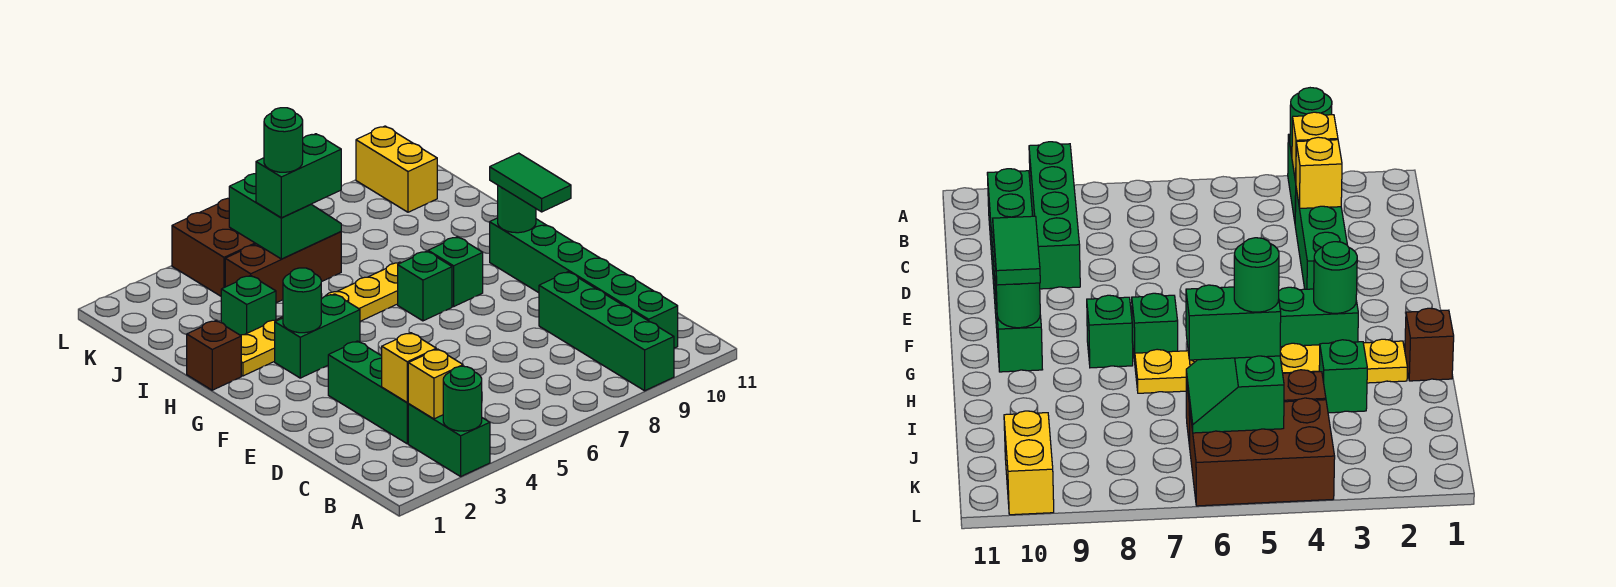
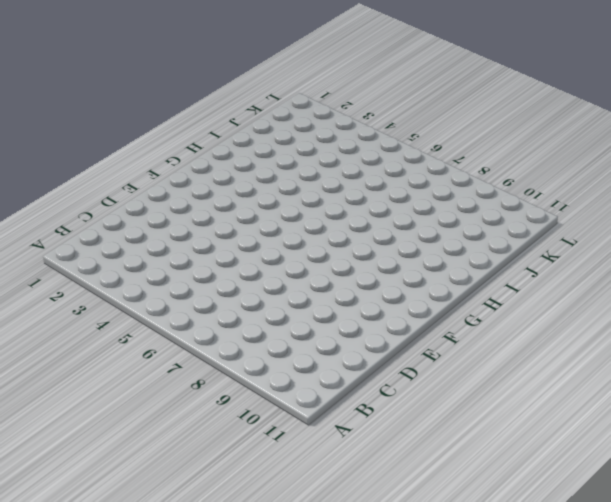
none -> green brick A3:B3 level 1
none -> green brick A9:D9 level 1
none -> green brick B10:G10 level 1

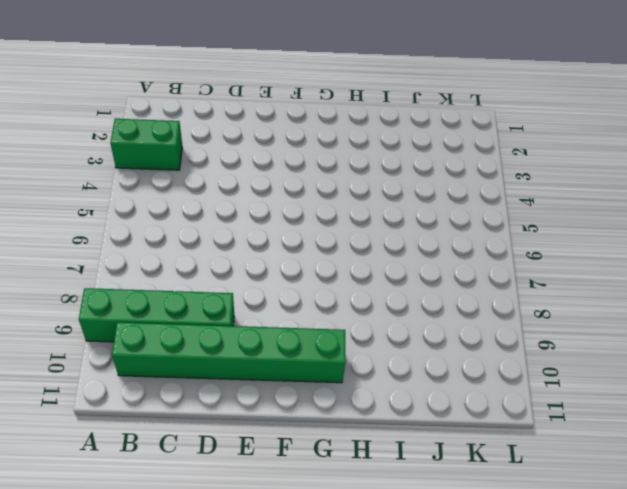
none -> green brick C3:E3 level 1
none -> green brick G3:G4 level 1
none -> green brick G7 level 1

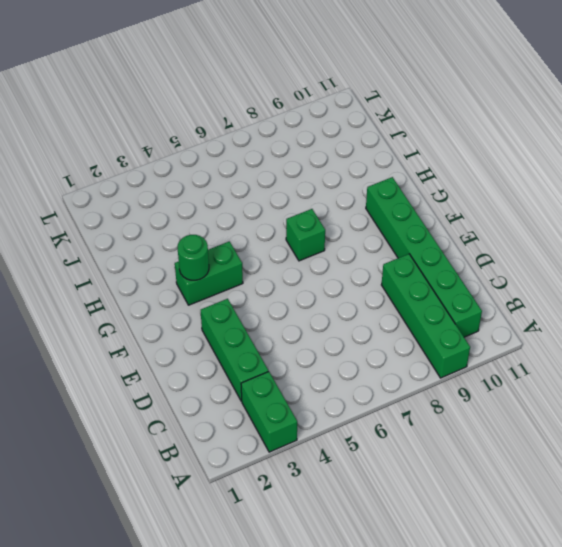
none -> green brick G8 level 1
none -> brown brick H1 level 1
none -> yellow plate H2:H7 level 1

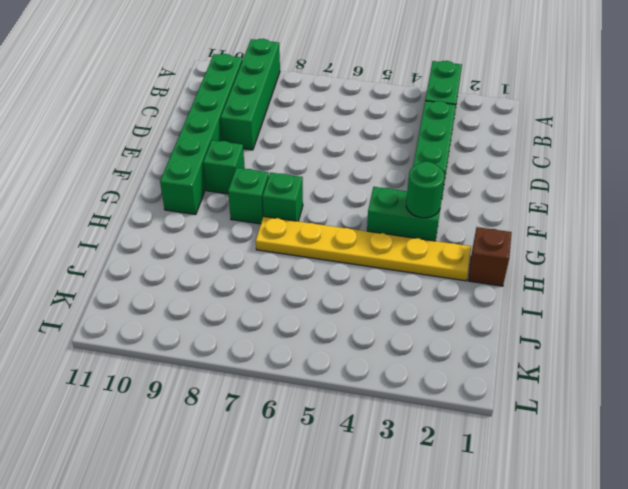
green brick F9 level 1 -> green brick I3 level 1
none -> brown brick J4:J6 level 1
none -> brown brick K4:L6 level 1
none -> yellow brick K10:L10 level 1

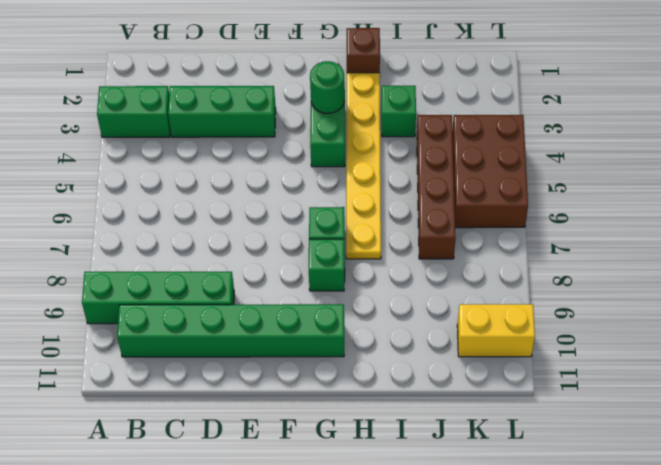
brown brick J4:J7 level 1 -> brown brick J4:J6 level 1
none -> green round brick A3 level 2
none -> yellow brick B3 level 2
none -> yellow brick C3 level 2

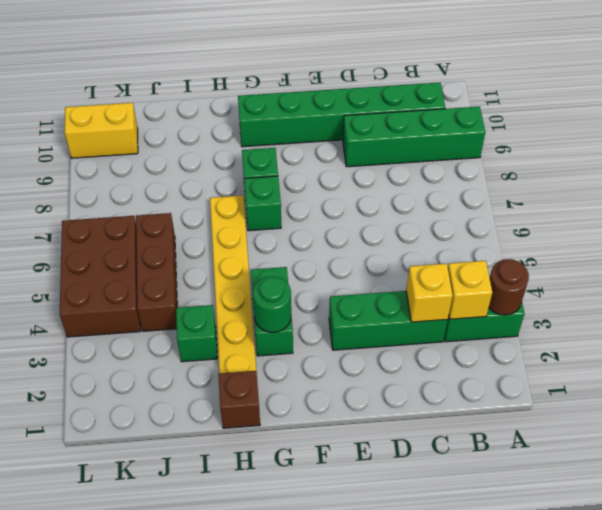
brown round brick A3 level 2 -> green round brick A3 level 2
none -> green round brick G10 level 2
none -> green slope J5:K6 level 2 top 5
none -> green tile F10:G10 level 3

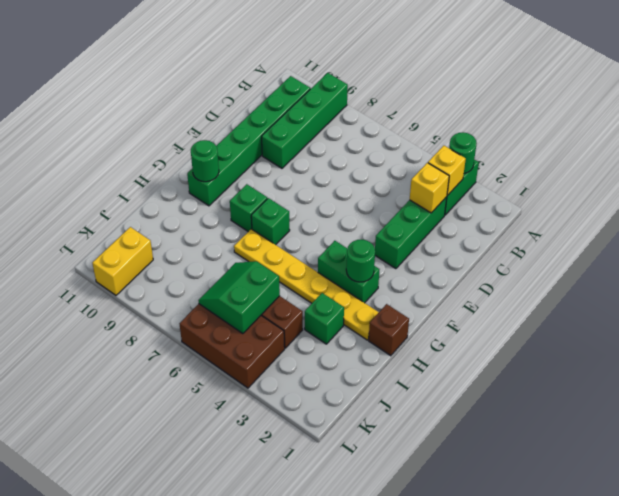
none -> green tile F10:G10 level 3
none -> green brick J5:J6 level 3
none -> green round brick J5 level 4

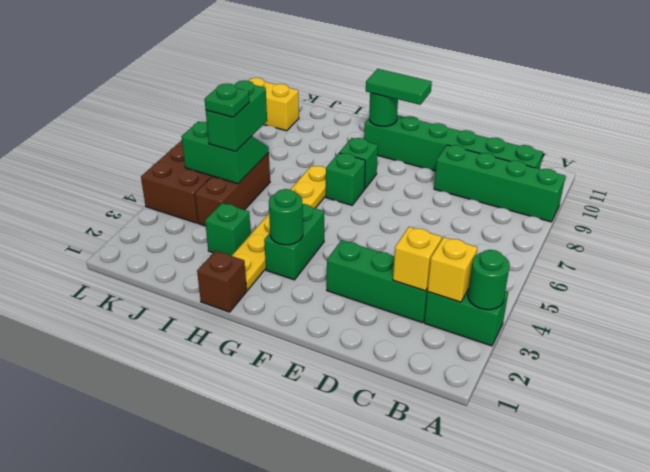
green plate J5 level 4 -> green round brick J5 level 4

